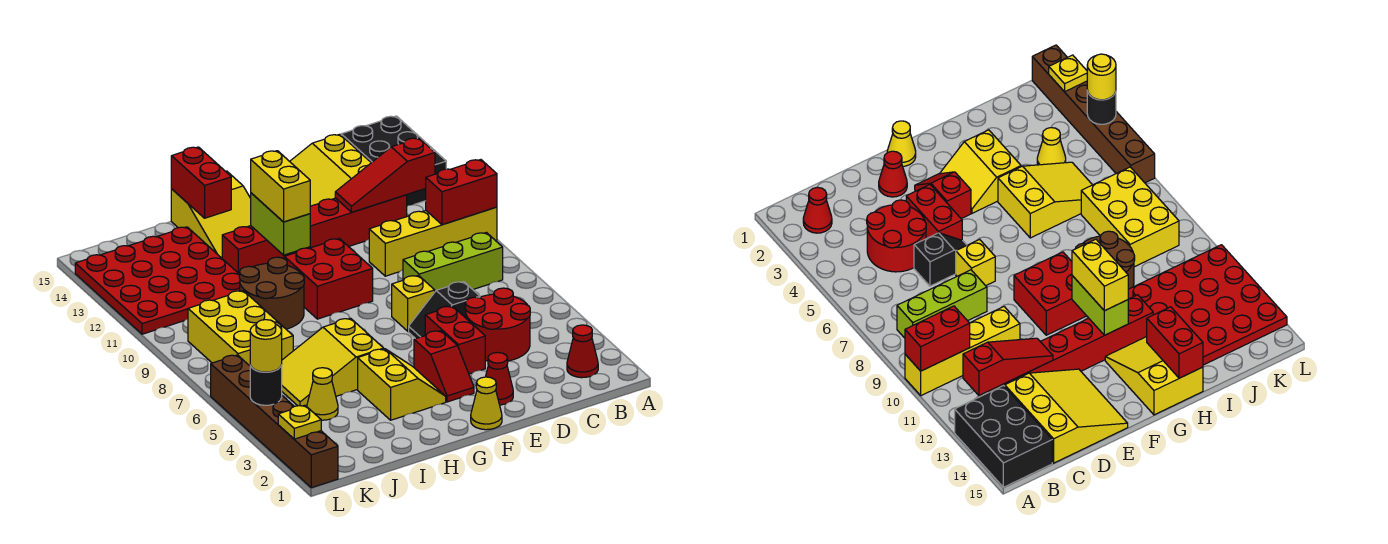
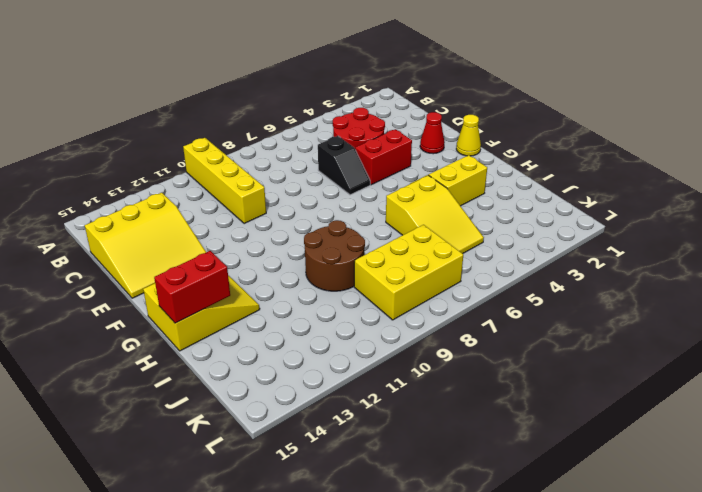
none -> black brick A13:B15 level 1
none -> red cone B2 level 1
none -> lime brick B8:D8 level 1
none -> red brick C12:H12 level 1

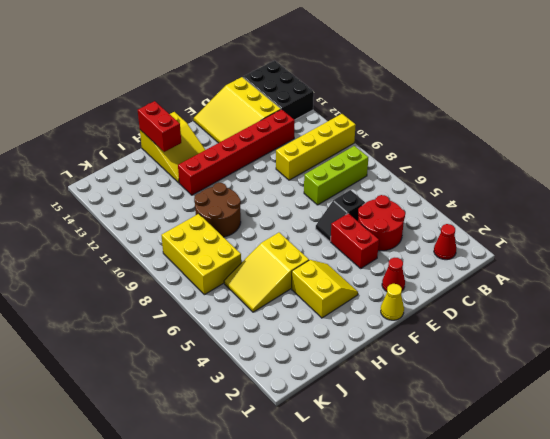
none -> yellow brick E7 level 1
none -> red slope F3:F4 level 1 top 4
none -> red brick F9:G10 level 1
none -> red plate I11:L14 level 1

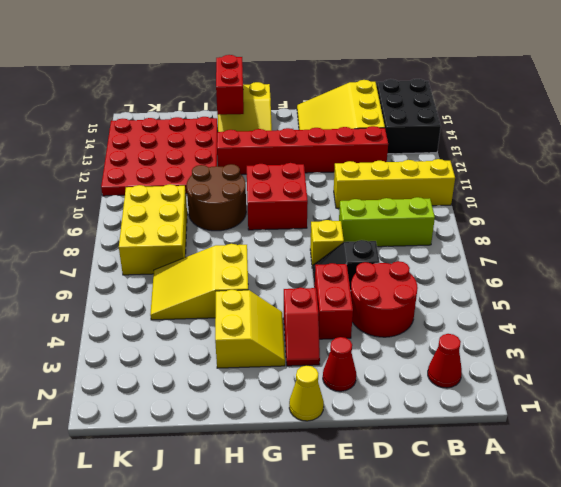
none -> yellow cone J4 level 1
none -> brown brick L1:L6 level 1
none -> red brick A10:B10 level 2
none -> red slope B12:D12 level 2 top B

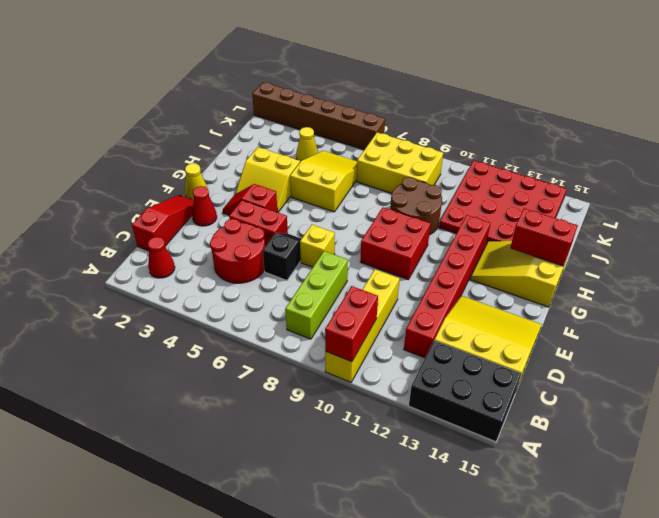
red slope C1:E1 level 1 top C -> red slope B12:D12 level 2 top B
none -> lime brick G11:G12 level 2
none -> yellow plate L2 level 2
none -> black round brick L4 level 2
none -> yellow brick G11:G12 level 3

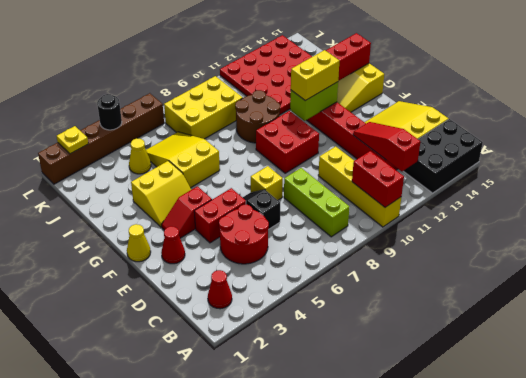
none -> yellow round brick L4 level 3

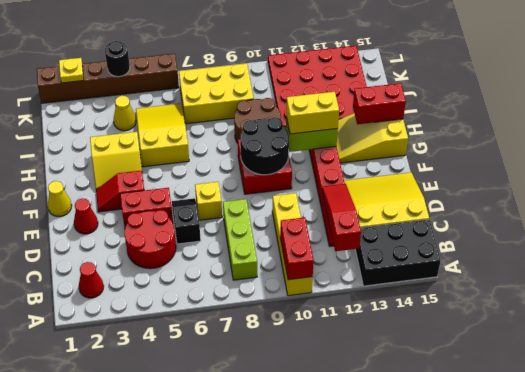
black round brick F9:G10 level 2 -> none
none -> yellow round brick L4 level 3

